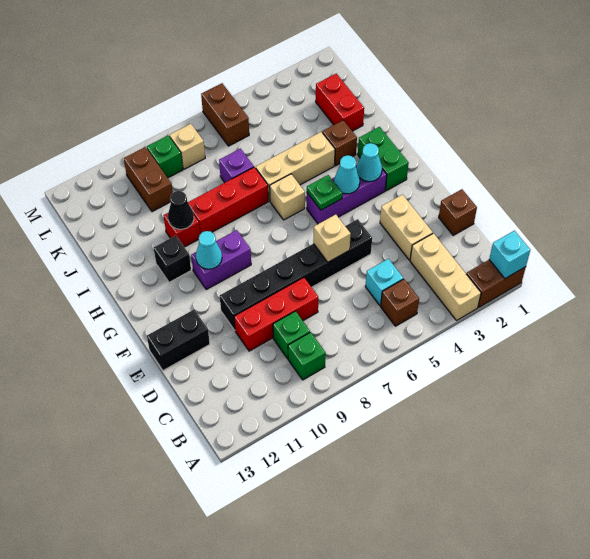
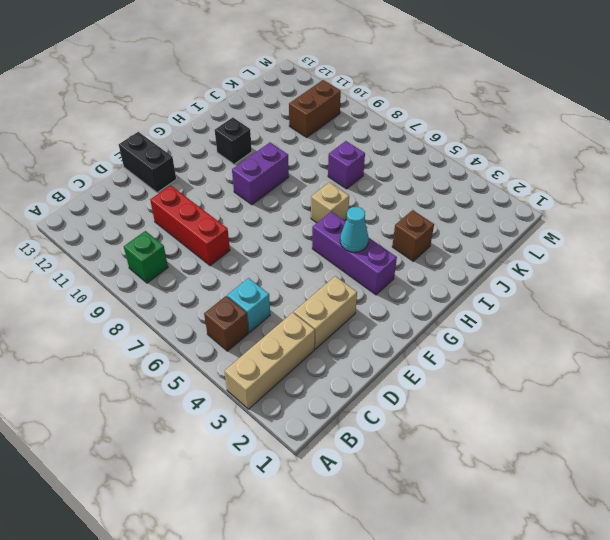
purple brick G9:H9 level 1 -> purple brick G9:G10 level 1
none -> brown brick A1:A2 level 1
none -> green brick C9 level 1
none -> brown brick D1 level 1
none -> black brick E5:E10 level 1

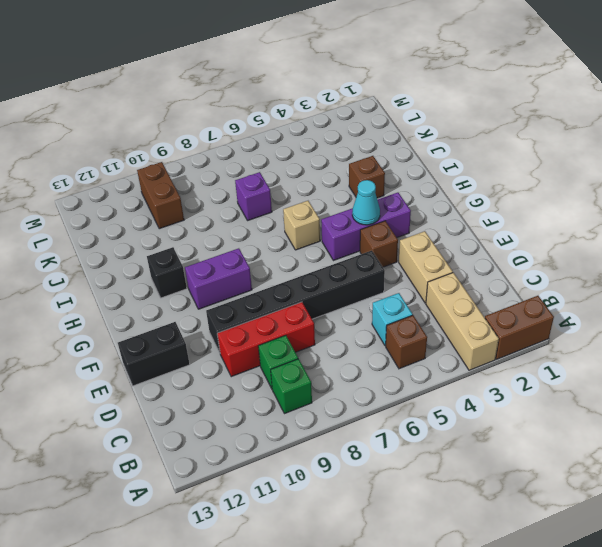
brown brick F4 level 1 -> brown brick D1 level 1
none -> green brick G2:H2 level 1
none -> tan brick I4:I6 level 1
none -> red brick I7:I9 level 1
none -> red brick I10 level 1

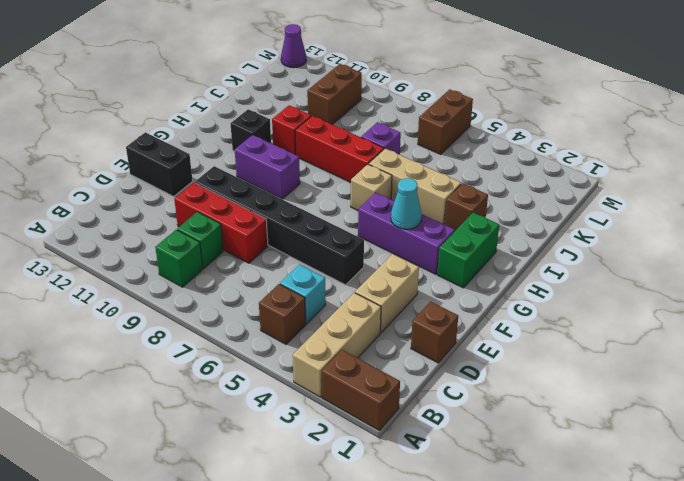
purple cone M13 level 1 -> none
none -> red brick J2:K2 level 1
none -> tan brick L8 level 1
none -> green brick L9 level 1
none -> cyan brick A1 level 2

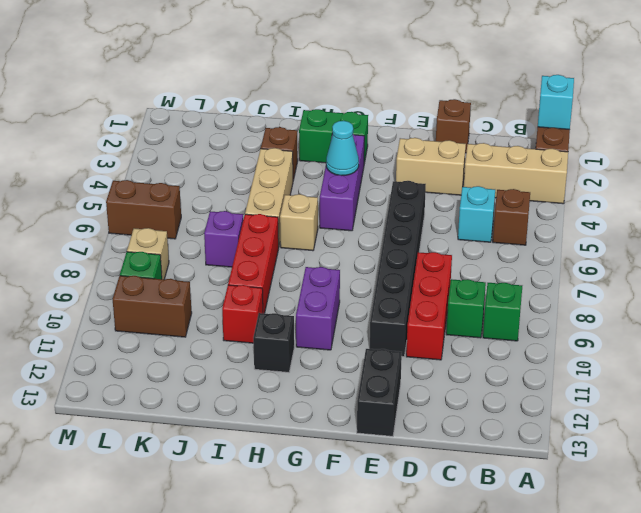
none -> red brick J2:K2 level 1
none -> tan brick E6 level 2
none -> cyan cone G3 level 2
none -> green plate G5 level 2

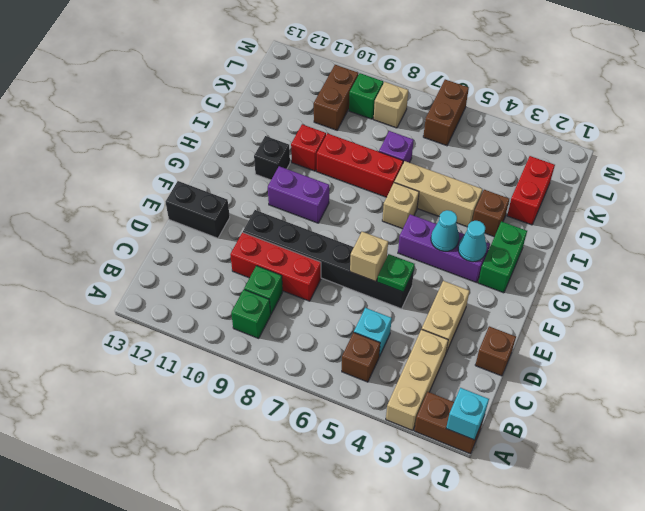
green plate E5 level 2 -> green plate G5 level 2
none -> cyan cone G10 level 2
none -> black cone I10 level 2

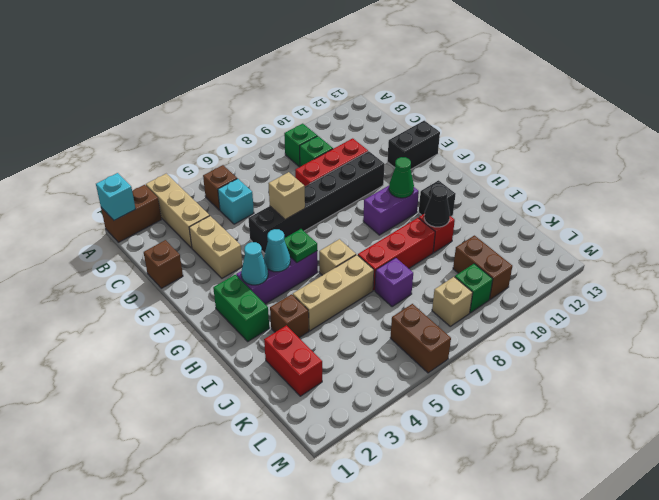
green cone G10 level 2 -> cyan cone G10 level 2

